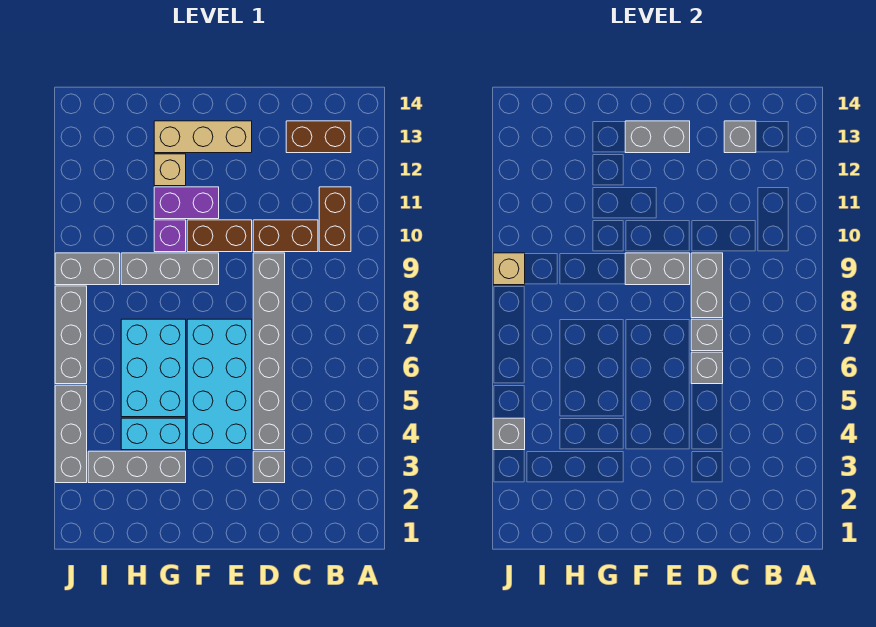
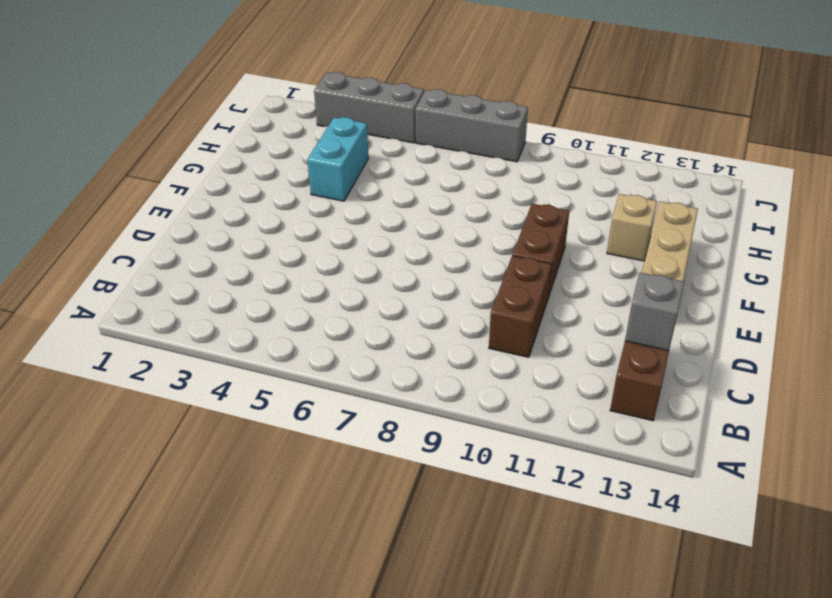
none -> brown brick B10:B11 level 1
none -> grey brick D3 level 1
none -> grey brick D4:D9 level 1

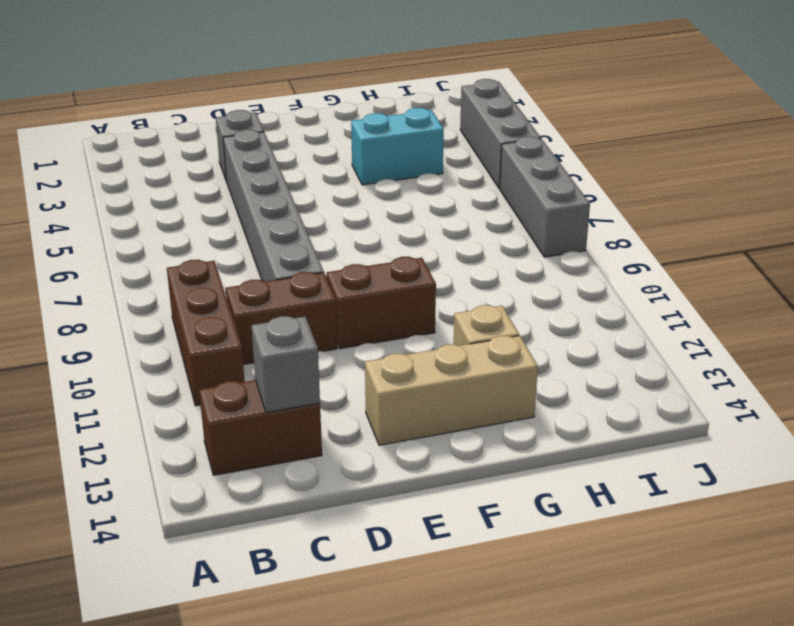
brown brick B9:B11 level 1 -> brown brick B10:B11 level 1
none -> cyan brick E4:F7 level 1
none -> grey brick F9:H9 level 1
none -> purple brick F11:G11 level 1

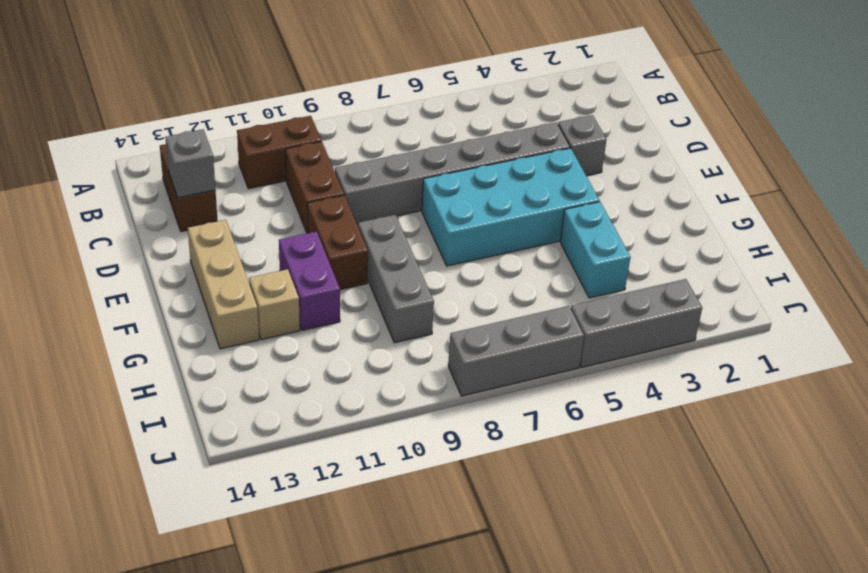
none -> grey brick G3:I3 level 1
none -> cyan brick G5:H7 level 1
none -> purple brick G10 level 1

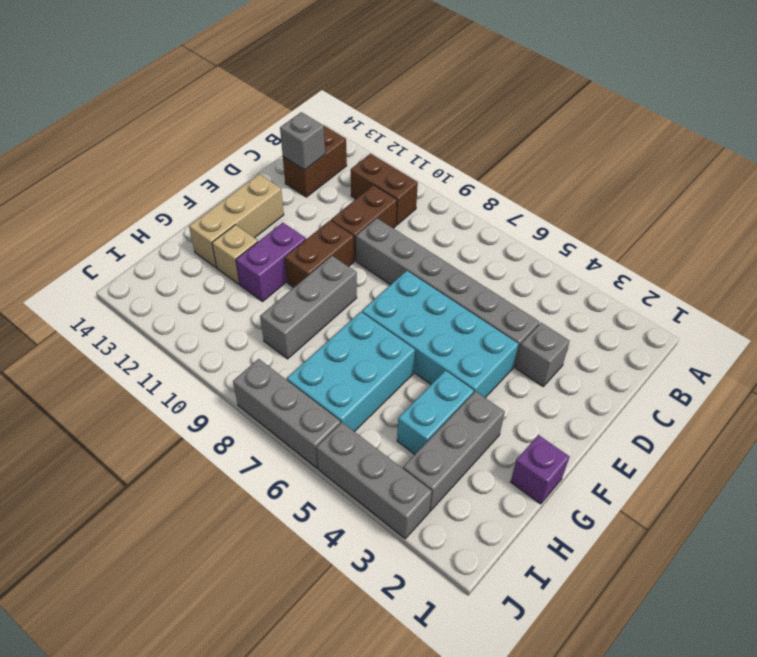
purple brick G1 level 1 -> purple brick G10 level 1
cyan brick G6:I7 level 1 -> cyan brick G5:H7 level 1
none -> grey brick I9:J9 level 1
none -> grey brick D6 level 2
none -> grey brick D7 level 2

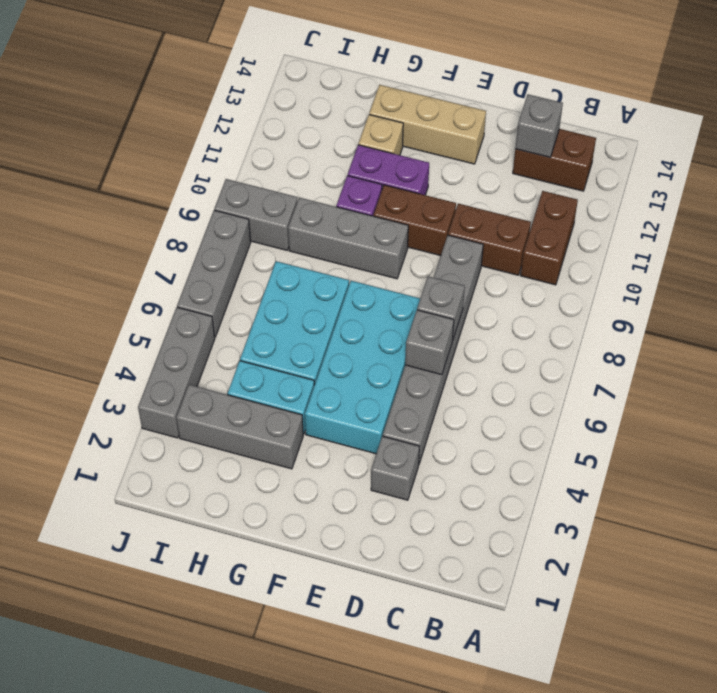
none -> grey brick D8:D9 level 2
none -> grey brick E9:F9 level 2
none -> grey brick E13:F13 level 2

